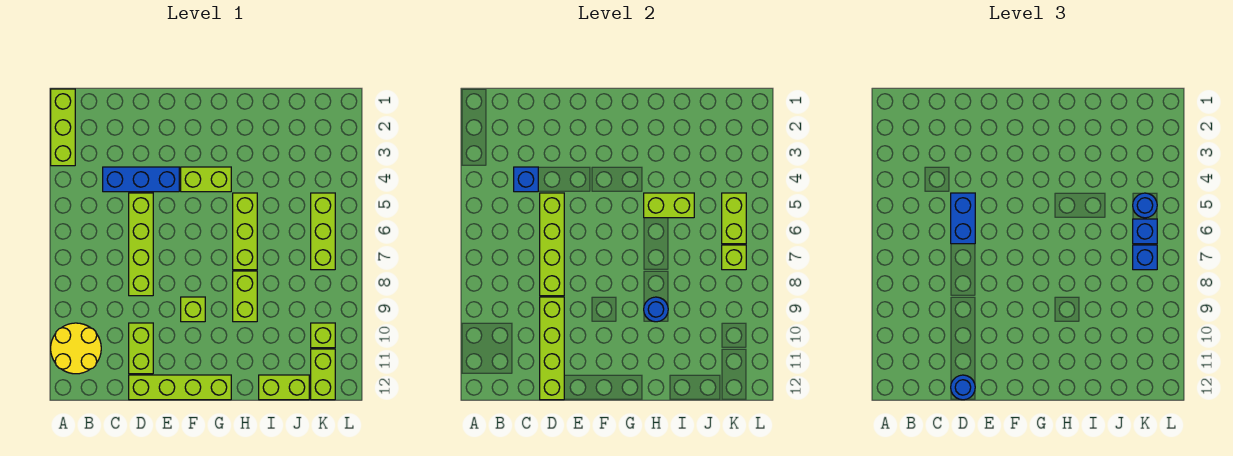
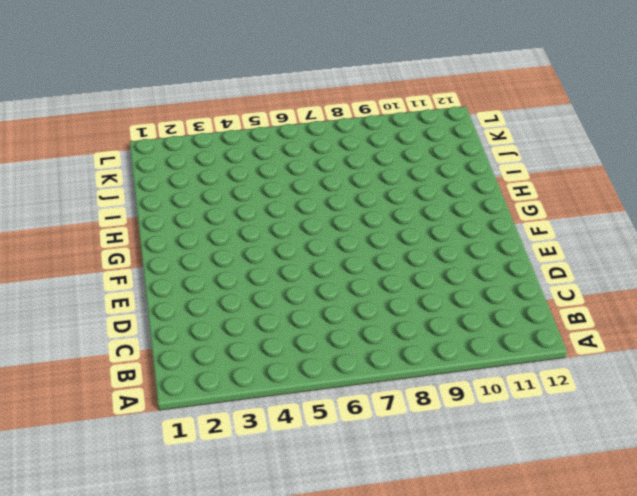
none -> lime brick A1:A3 level 1
none -> yellow round brick A10:B11 level 1
none -> blue brick C4:E4 level 1

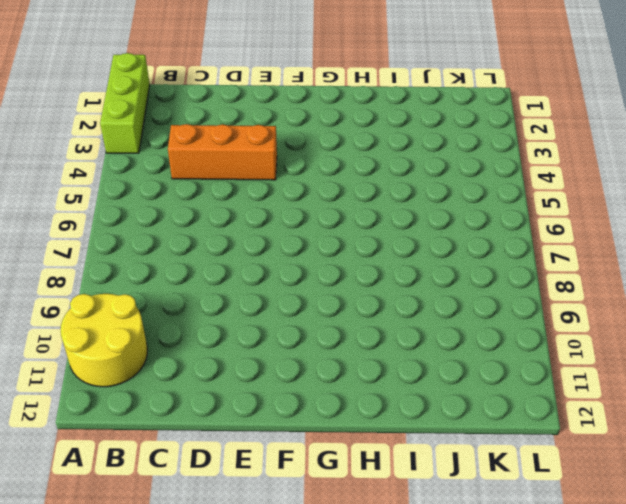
orange brick C4:E4 level 1 -> blue brick C4:E4 level 1
none -> lime brick D5:D8 level 1
none -> lime brick D10:D11 level 1
none -> lime brick D12:G12 level 1

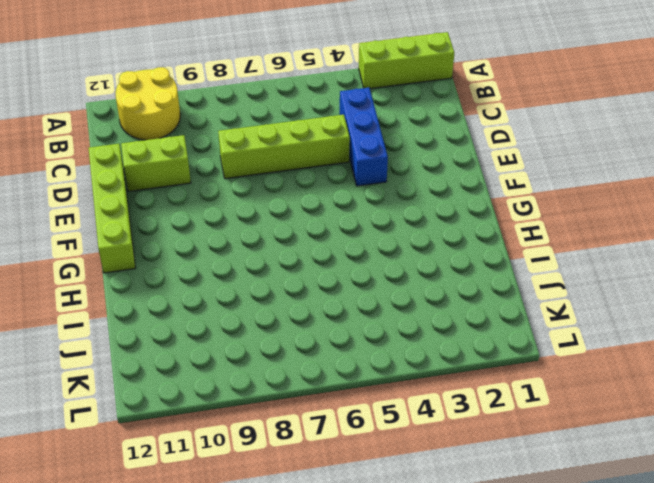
none -> lime brick F4:G4 level 1
none -> lime brick F9 level 1
none -> lime brick H5:H7 level 1

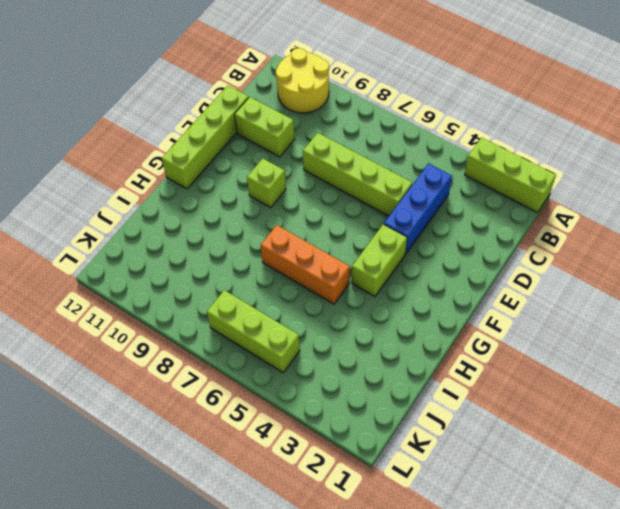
orange brick H5:H7 level 1 -> lime brick H5:H7 level 1
none -> lime brick H8:H9 level 1
none -> lime brick I12:J12 level 1
none -> lime brick K10 level 1

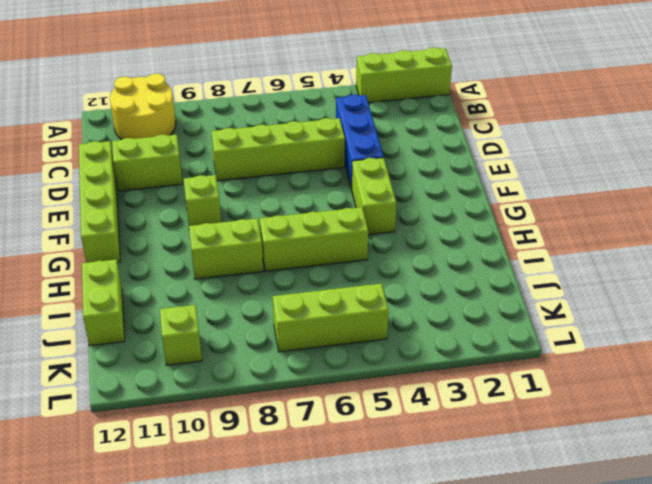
none -> lime brick K11:K12 level 1
none -> blue brick C4 level 2
none -> lime brick D5:D8 level 2

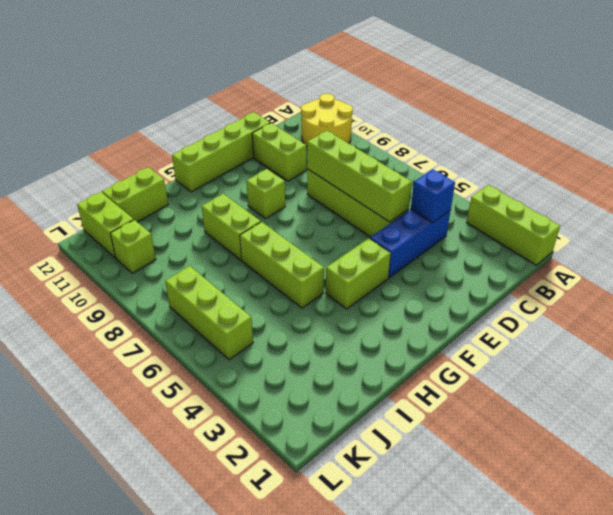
none -> lime brick D9:D12 level 2
none -> lime brick H5:I5 level 2
none -> blue round brick H9 level 2

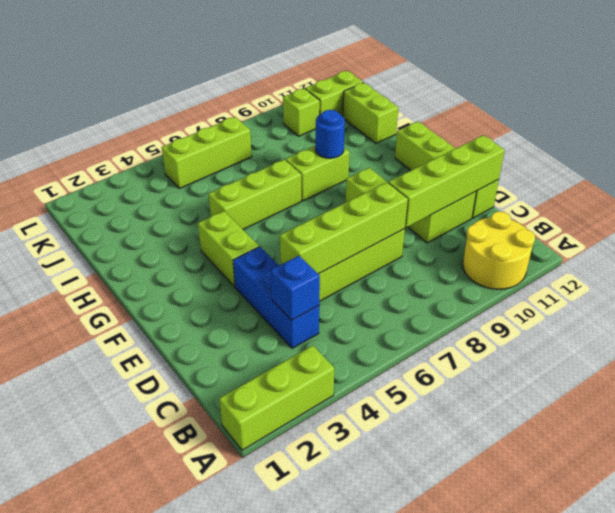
none -> lime brick H5:I5 level 2
none -> lime brick K5:K6 level 2
none -> lime brick K7 level 2

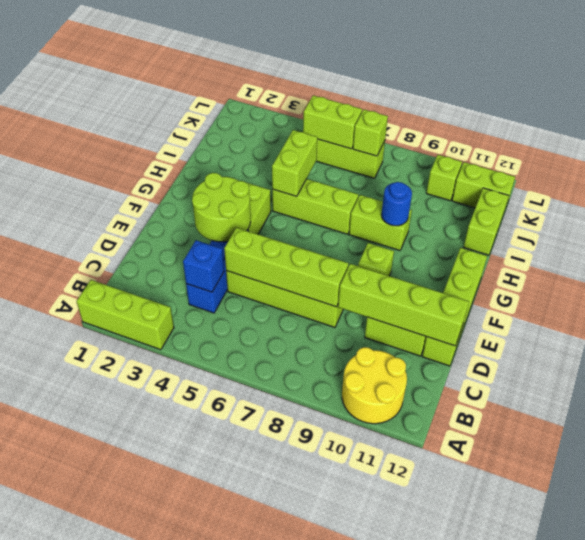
lime round brick E3:F4 level 2 -> none
none -> blue brick D5:D6 level 3
none -> blue round brick D12 level 3
none -> blue round brick K5 level 3

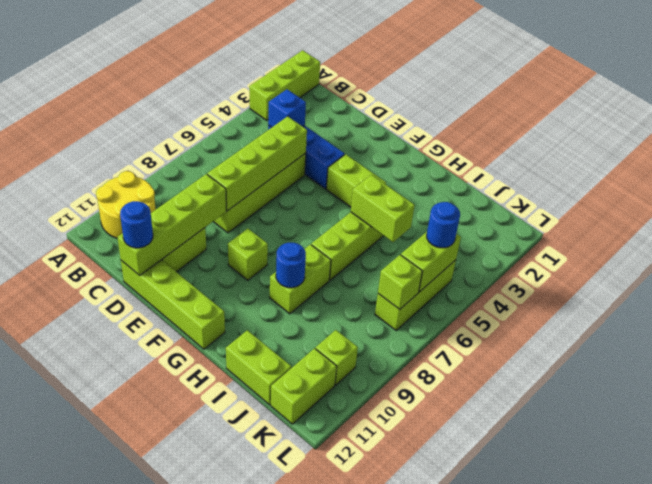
none -> blue brick D5:D6 level 3
none -> blue brick K6 level 3
none -> blue brick K7 level 3

